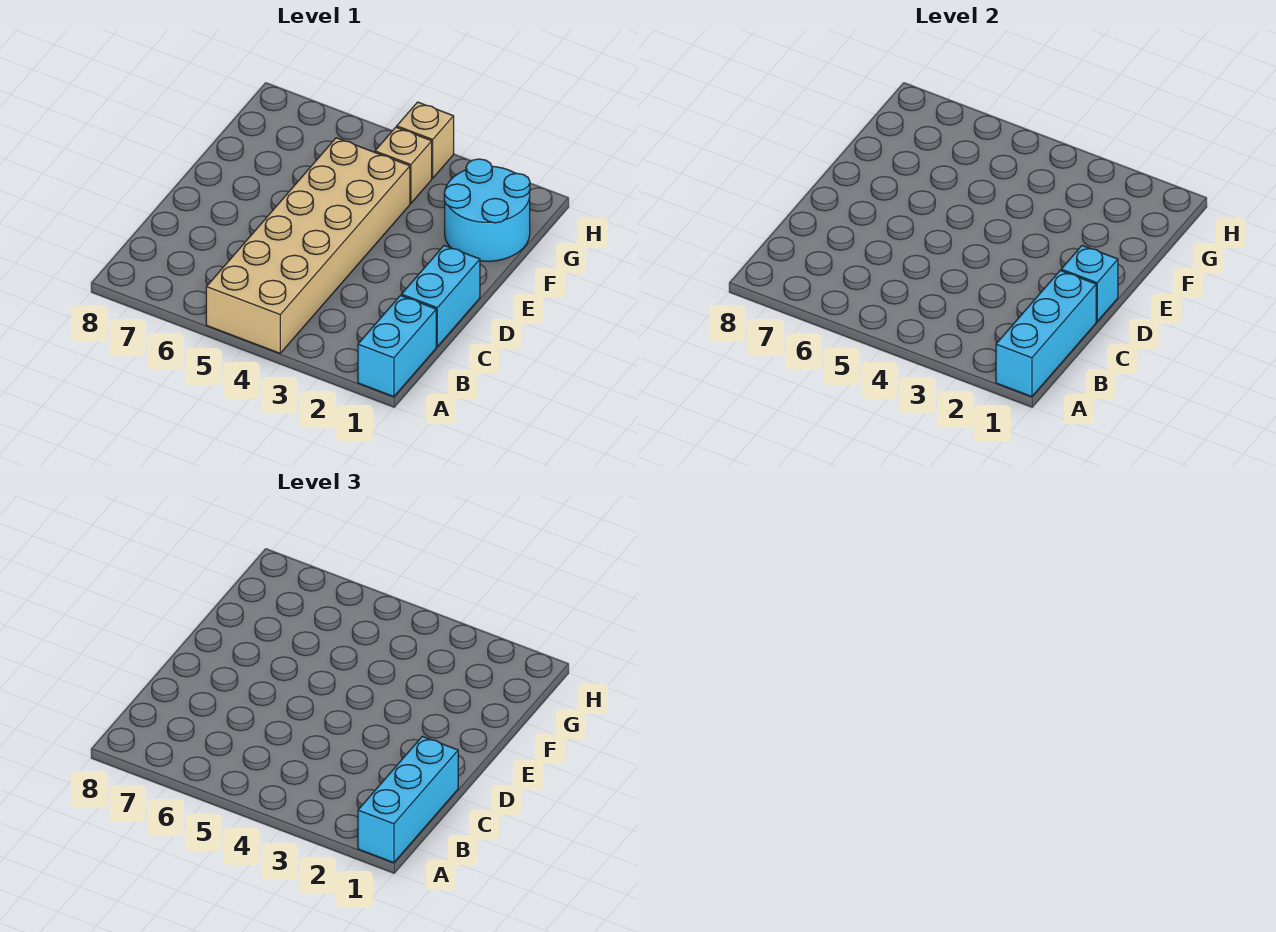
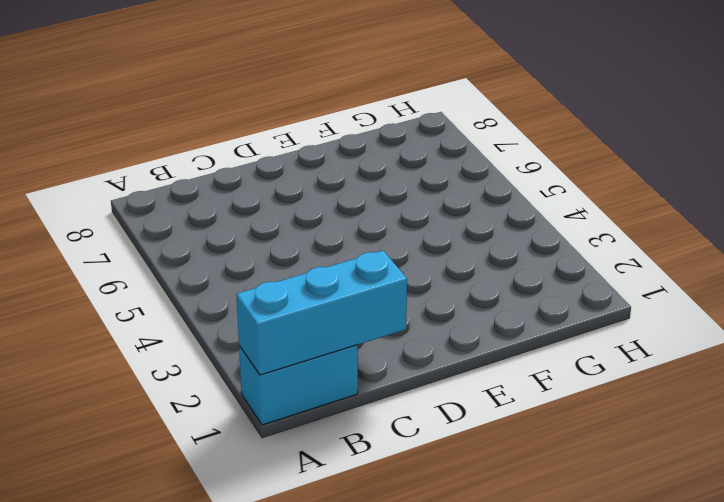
none -> tan brick A4:F5 level 1
none -> cyan brick C1:D1 level 1

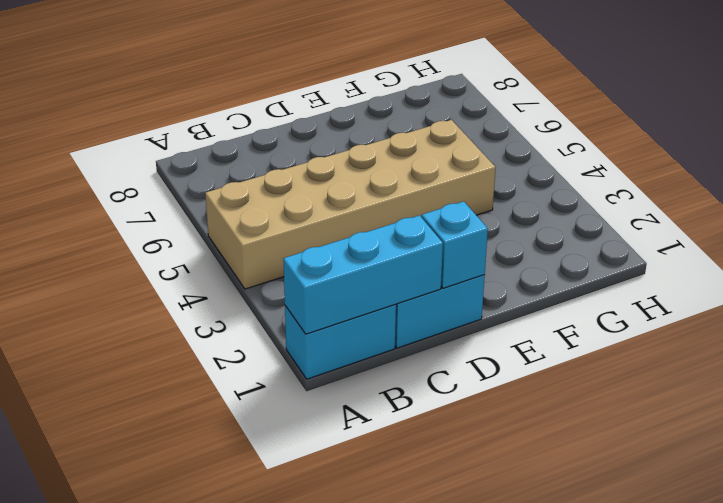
none -> cyan round brick F1:G2 level 1
none -> tan brick G4 level 1

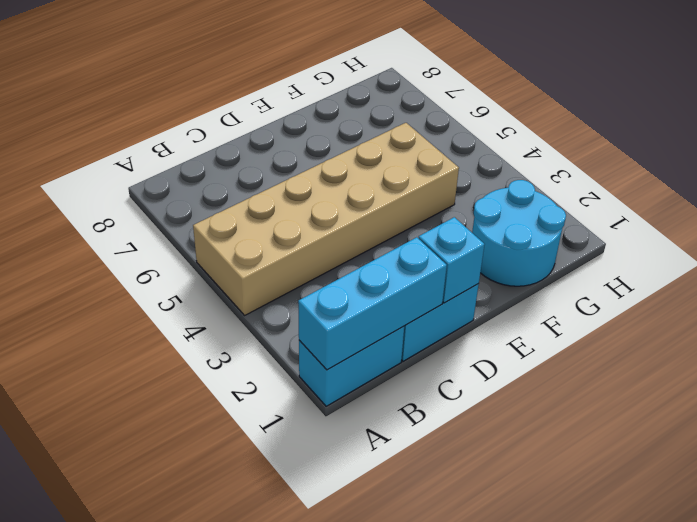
none -> tan brick G4 level 1
none -> tan brick H4 level 1

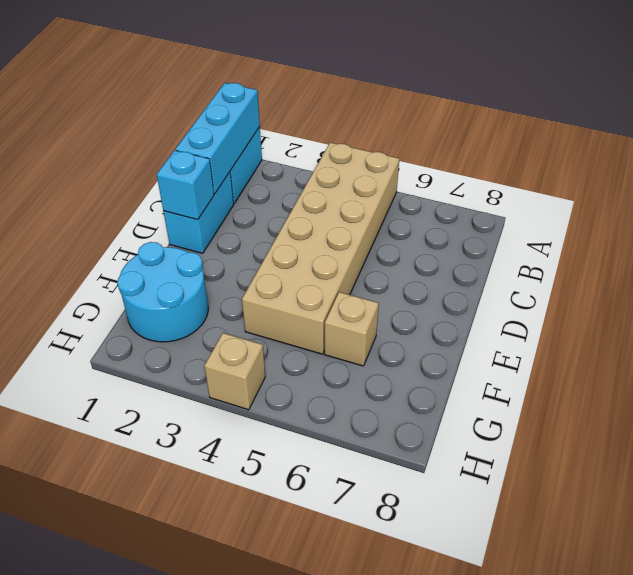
tan brick F6 level 1 -> tan brick G4 level 1
none -> cyan brick A1:C1 level 3

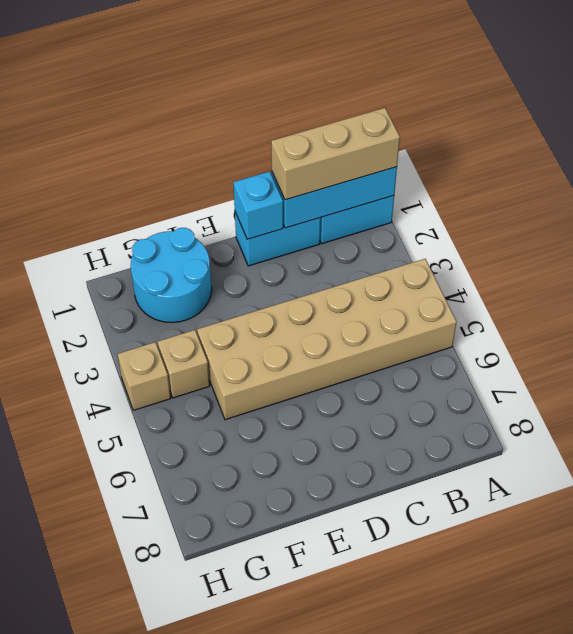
tan brick A1:C1 level 3 -> cyan brick A1:C1 level 3

